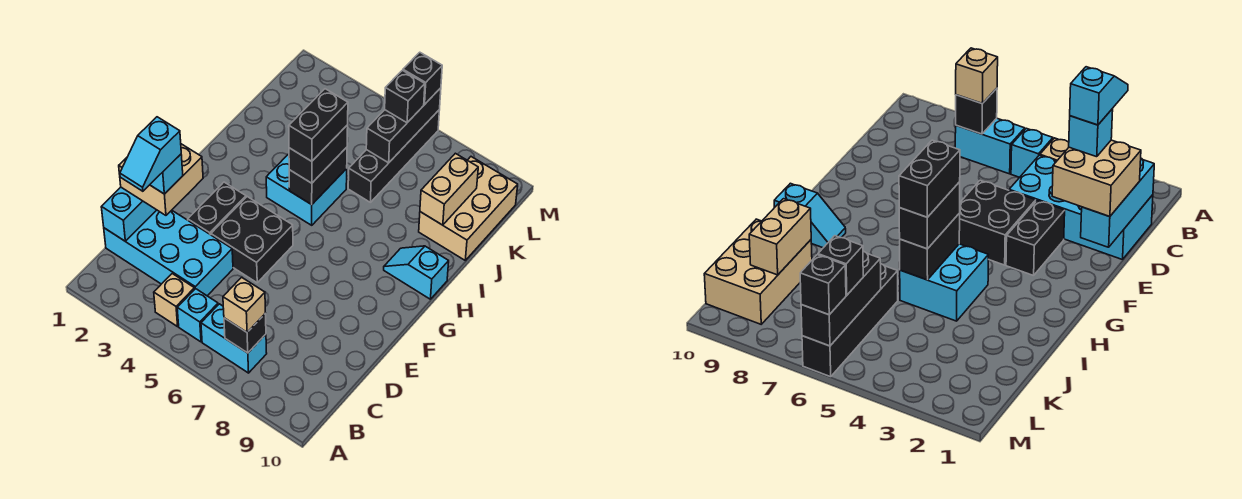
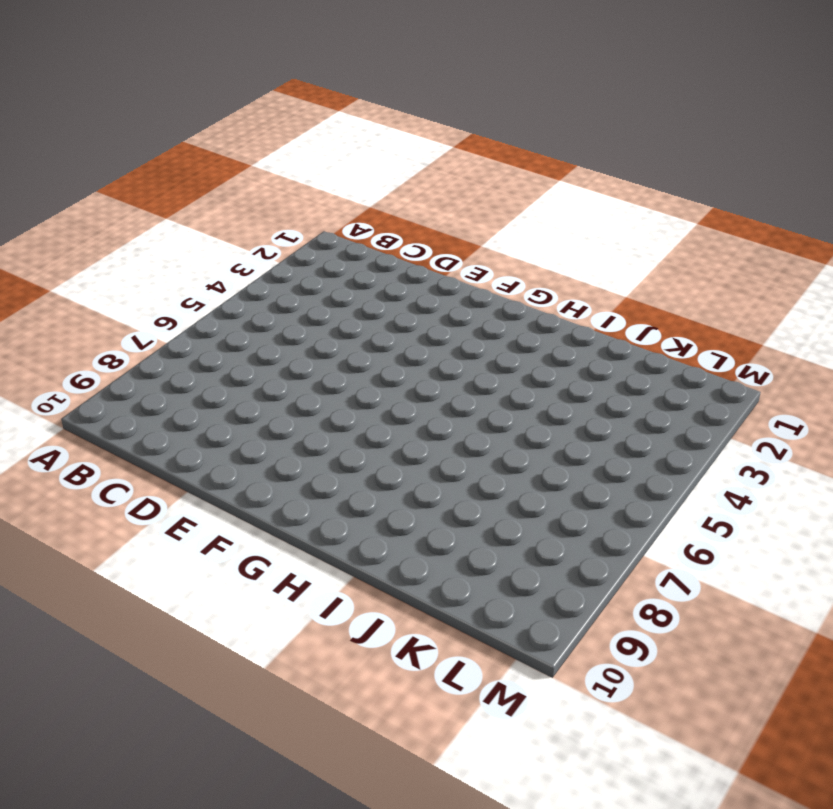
none -> tan brick B4 level 1
none -> cyan brick B5 level 1
none -> cyan brick B6:B7 level 1

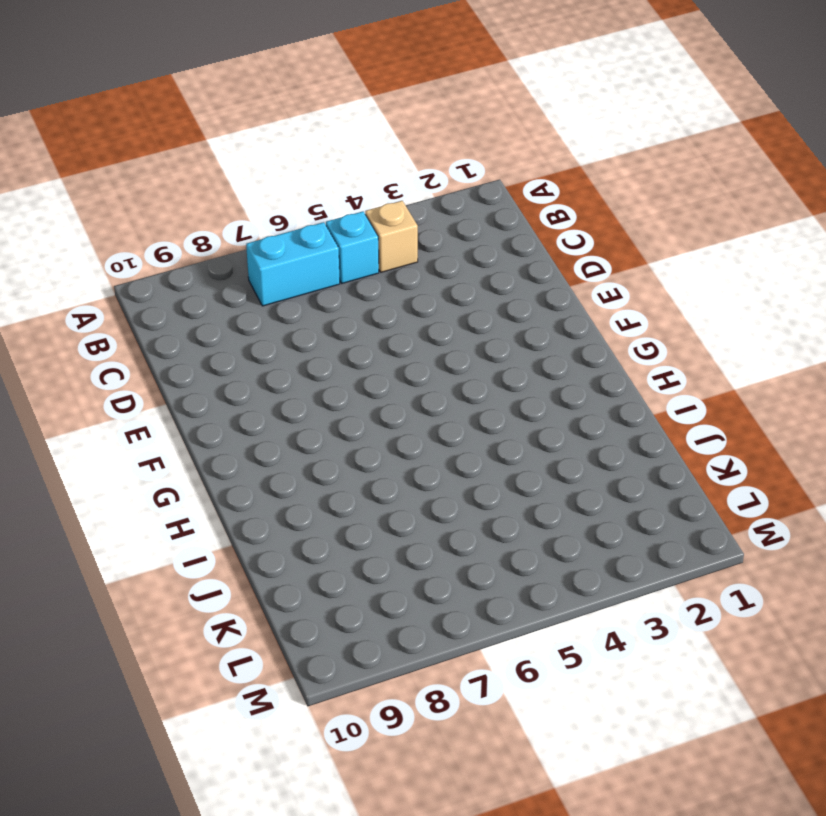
none -> cyan brick C1:D4 level 1
none -> black brick E3:F3 level 1
none -> black brick E4:F5 level 1

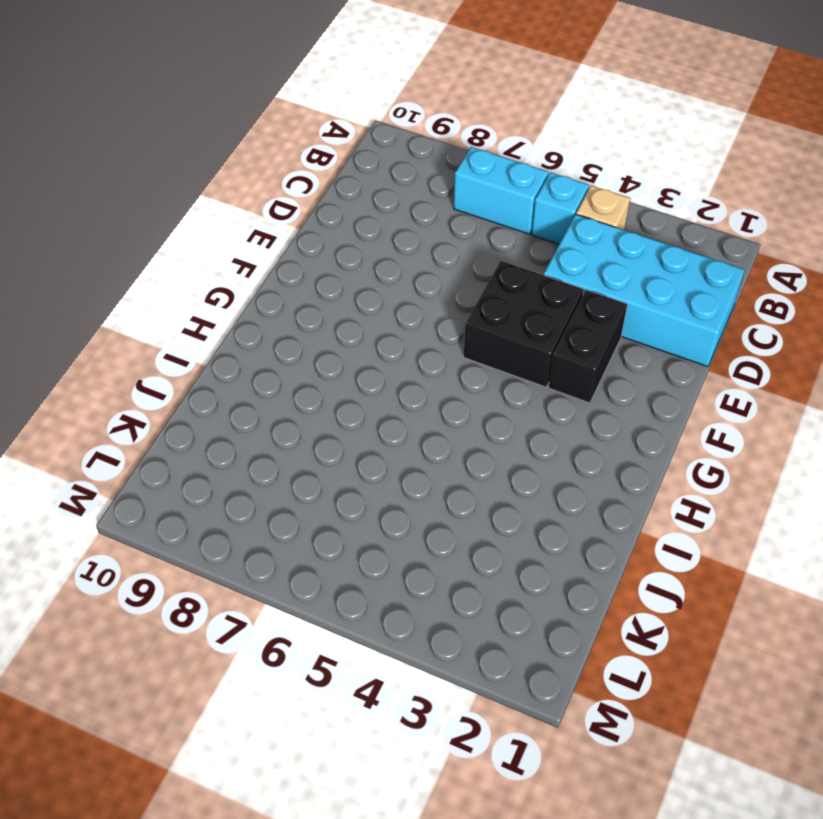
none -> cyan brick H4:I5 level 1
none -> cyan slope H9:H10 level 1 top 10
none -> black brick J6:M6 level 1

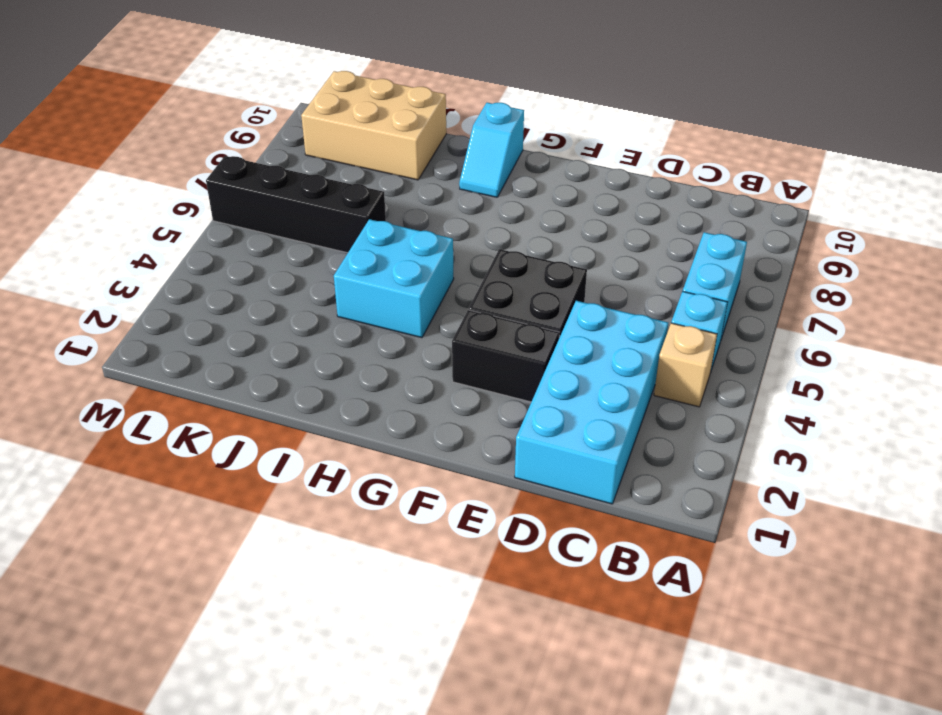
none -> black brick B7 level 2
none -> cyan brick C1:E1 level 2
none -> black brick H5:I5 level 2

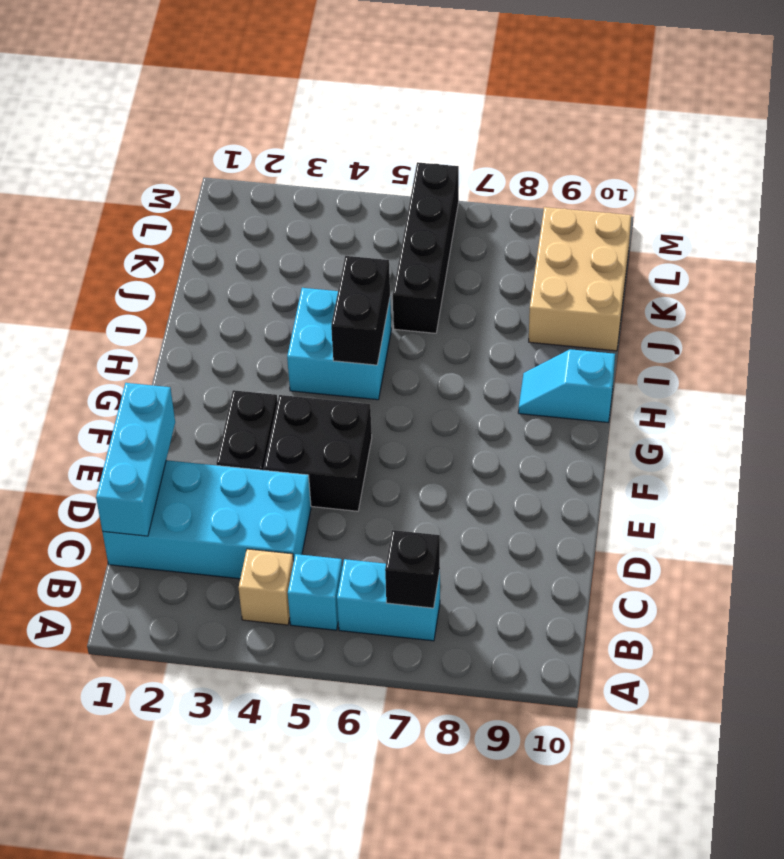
none -> tan brick J9:K9 level 2
none -> black brick K6:M6 level 2
none -> tan brick B7 level 3

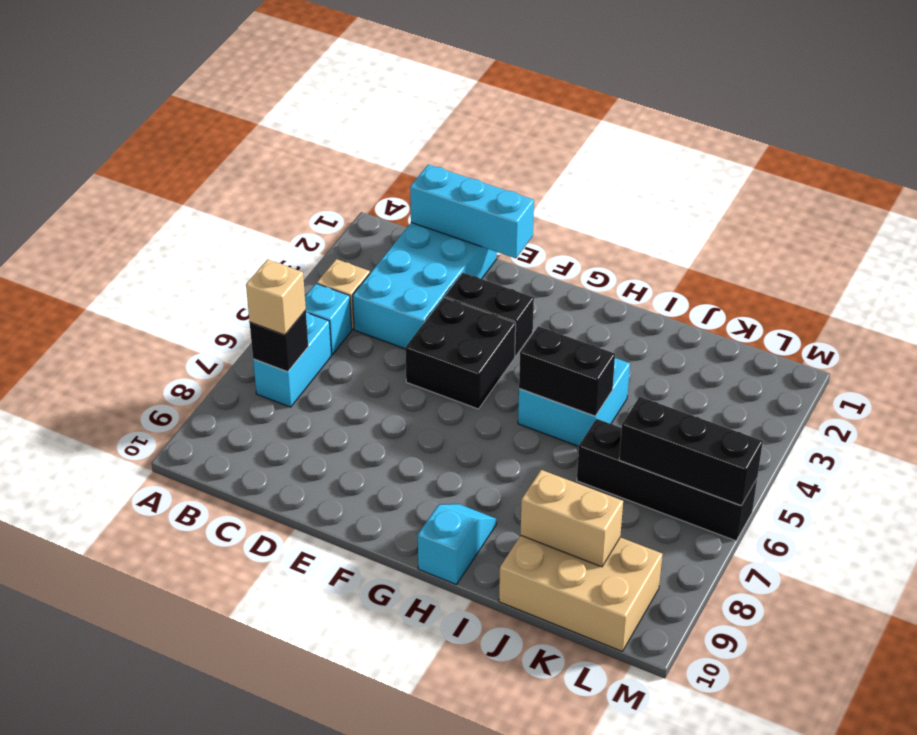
none -> tan brick D1:E2 level 3
none -> black brick H5:I5 level 3
none -> black brick L6 level 3

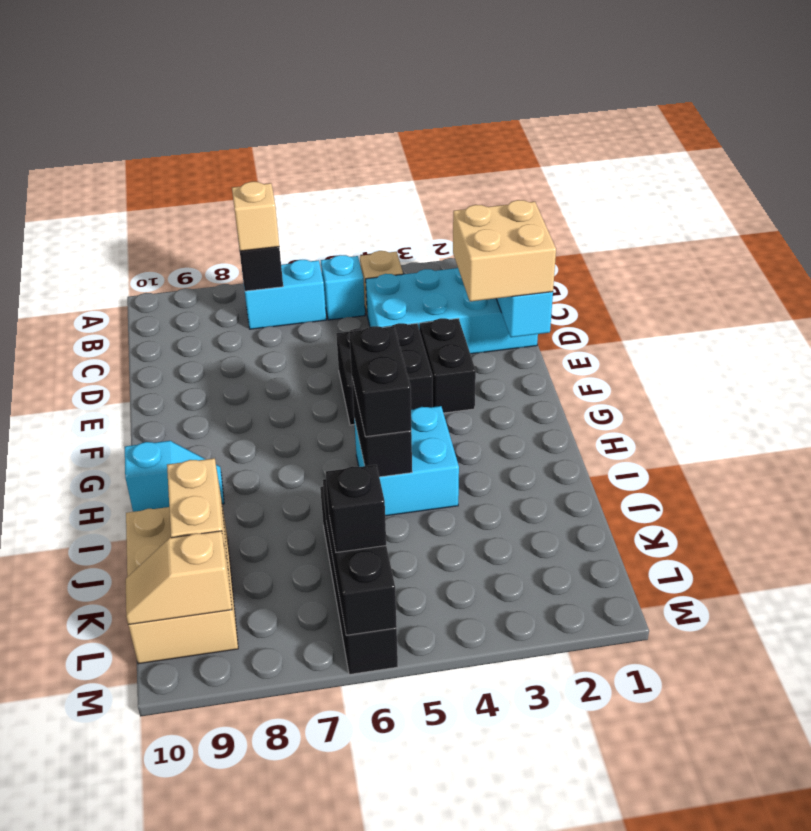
tan slope L9:L10 level 2 top 9 -> none
none -> black brick M6 level 3
none -> cyan brick D2 level 4
none -> black brick H5:I5 level 4

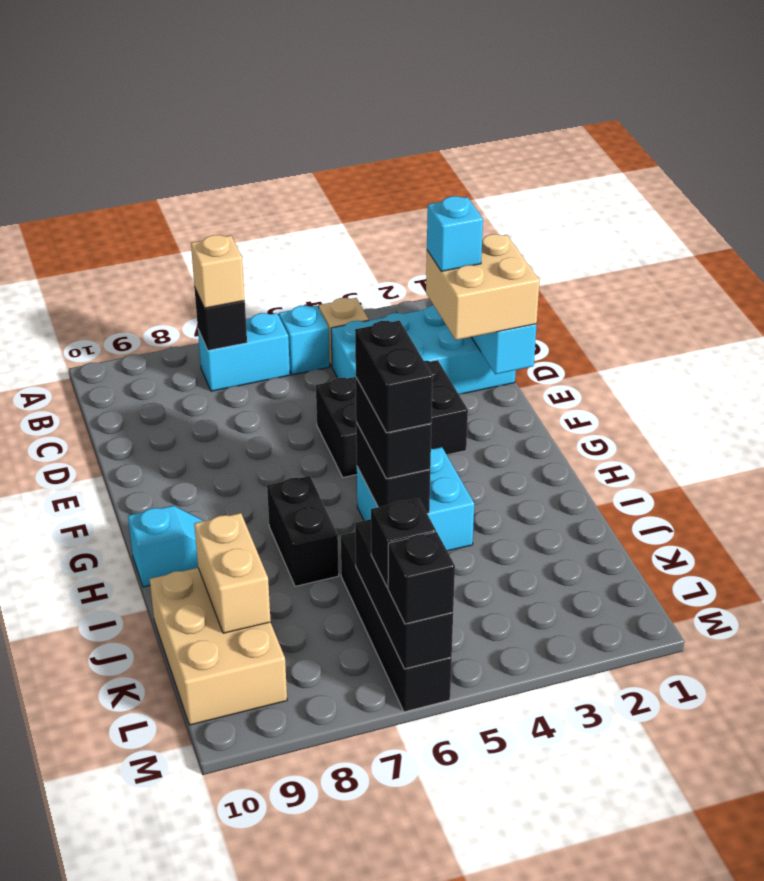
black brick H7:I7 level 1 -> none
none -> cyan slope C2:D2 level 5 top D

